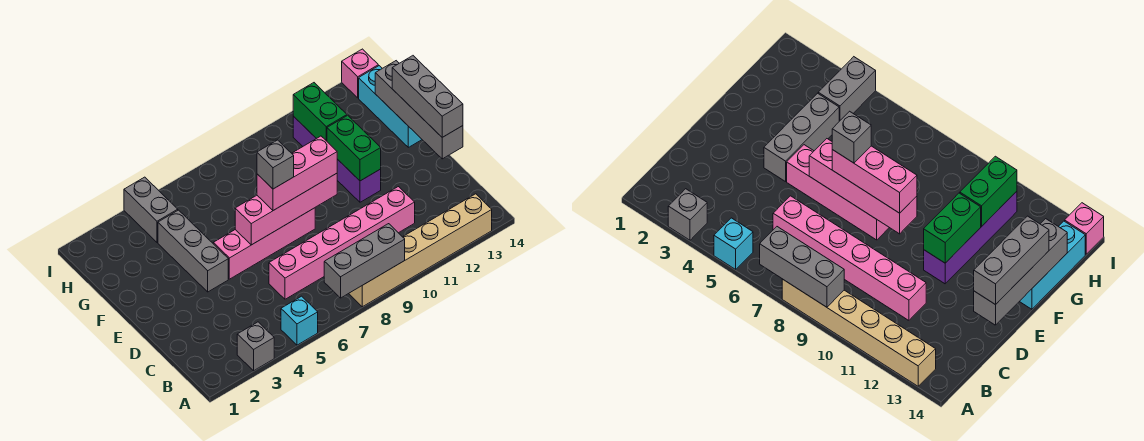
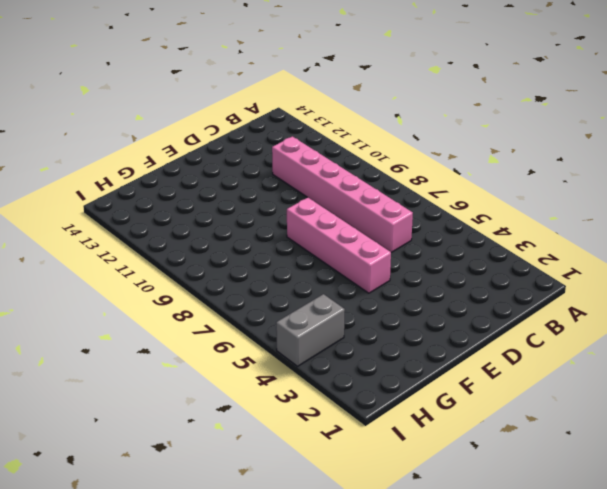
none -> grey brick A3 level 1
none -> cyan brick A5 level 1
none -> tan brick A8:A13 level 1

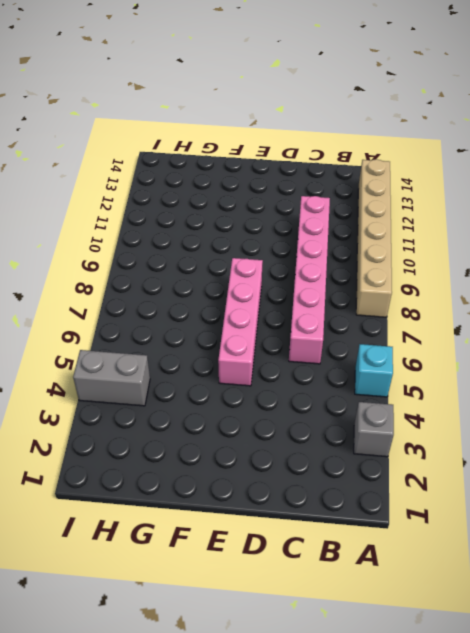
none -> grey brick E4:G4 level 1
none -> purple brick E11:H11 level 1
none -> cyan brick F14:H14 level 1

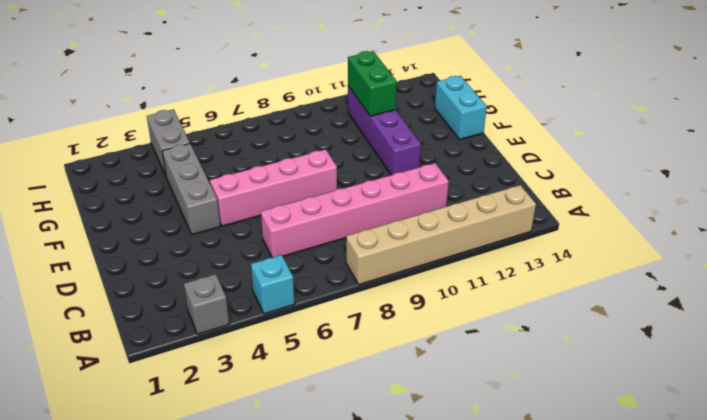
cyan brick F14:G14 level 1 -> cyan brick F14:H14 level 1
none -> pink brick I14 level 1
none -> grey brick A7:A9 level 2
none -> grey brick D14:G14 level 2

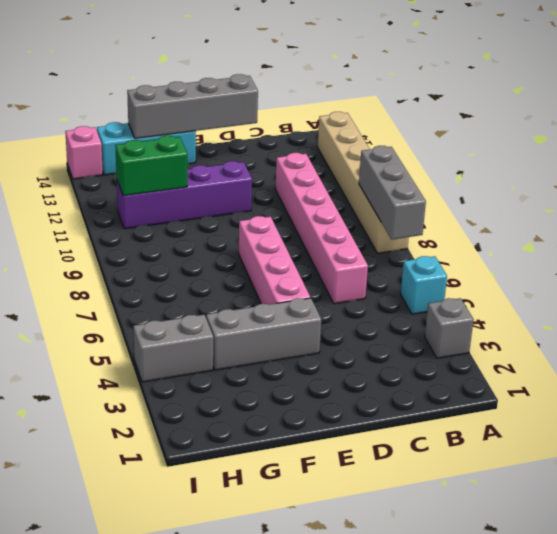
none -> pink brick E6:E9 level 2
none -> green brick E11:F11 level 2
none -> grey brick D14:F14 level 3

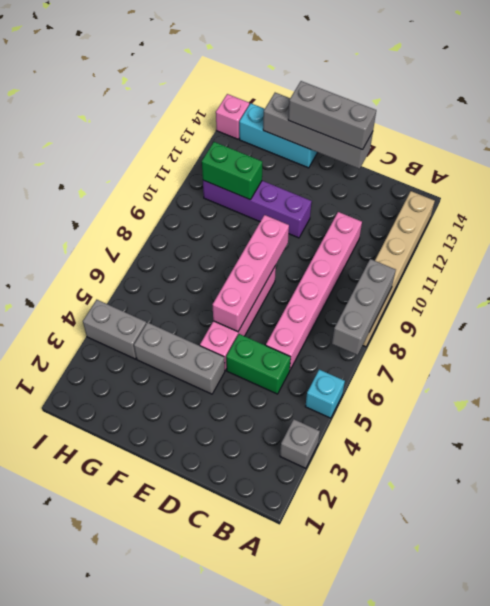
green brick C5:D5 level 1 -> green brick E11:F11 level 2
none -> pink brick E7:E9 level 3
none -> grey brick E7 level 4

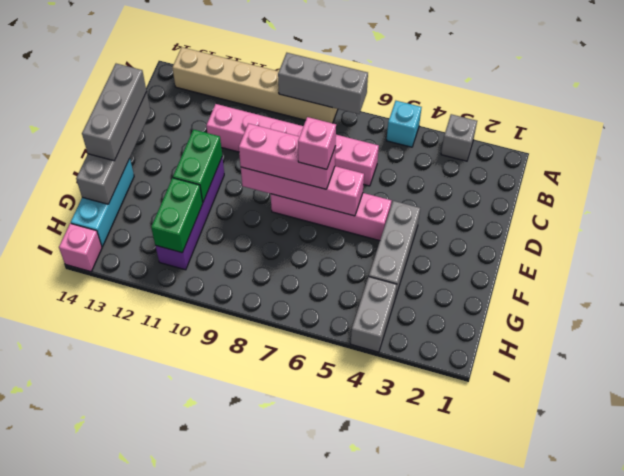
pink brick E7 level 4 -> grey brick E7 level 4

